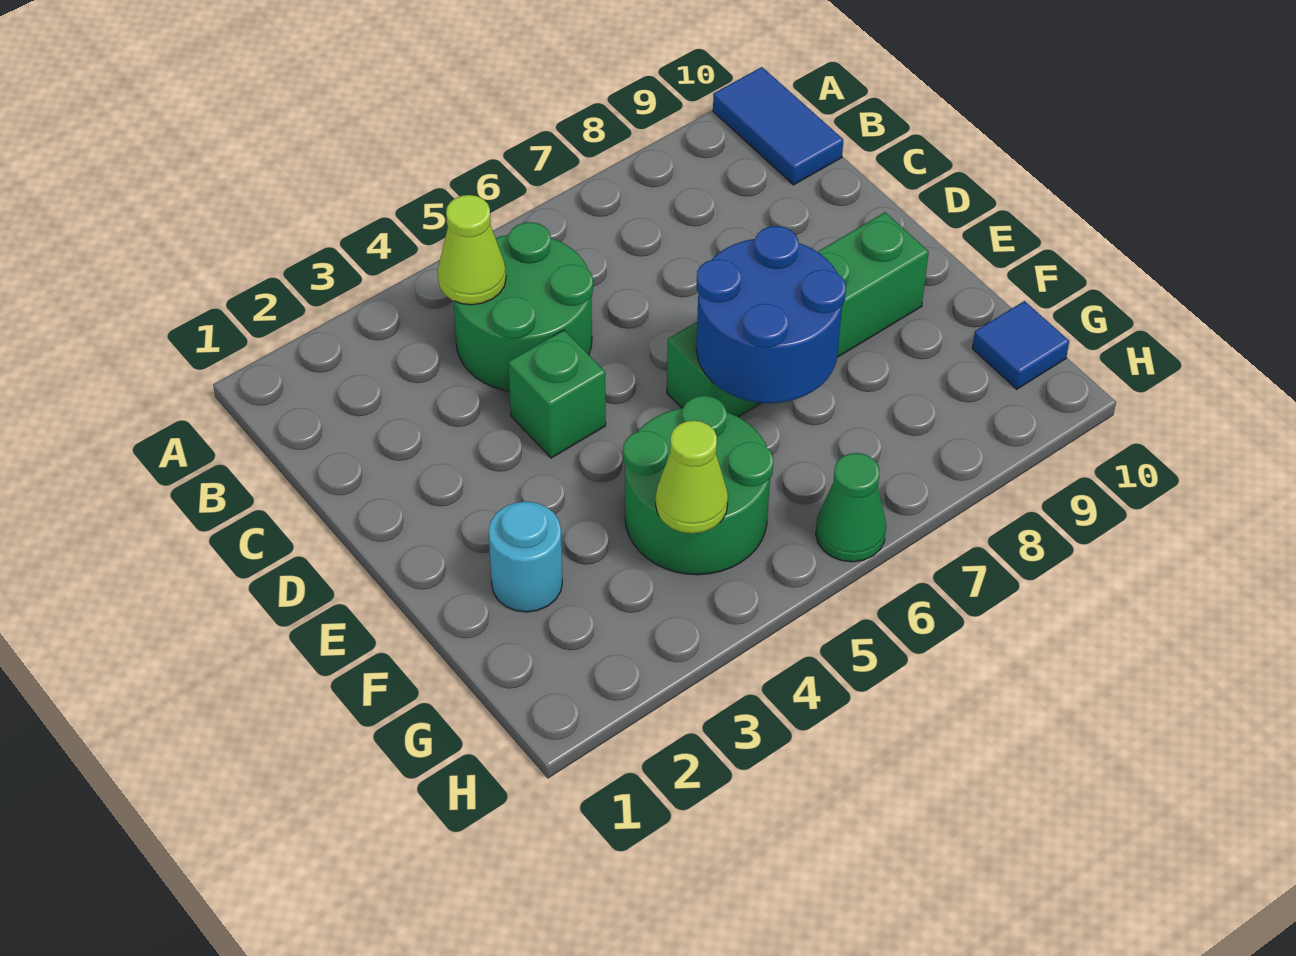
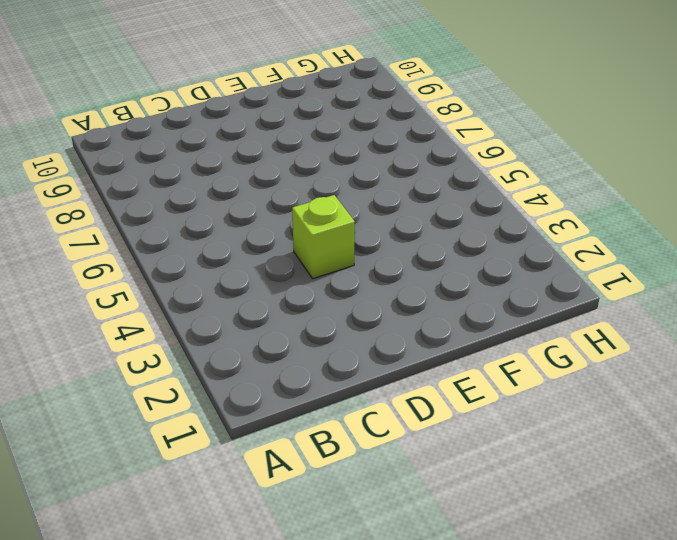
lime brick D4 level 1 -> green brick D4 level 1
none -> blue tile A10:B10 level 1
none -> green round brick B4:C5 level 1

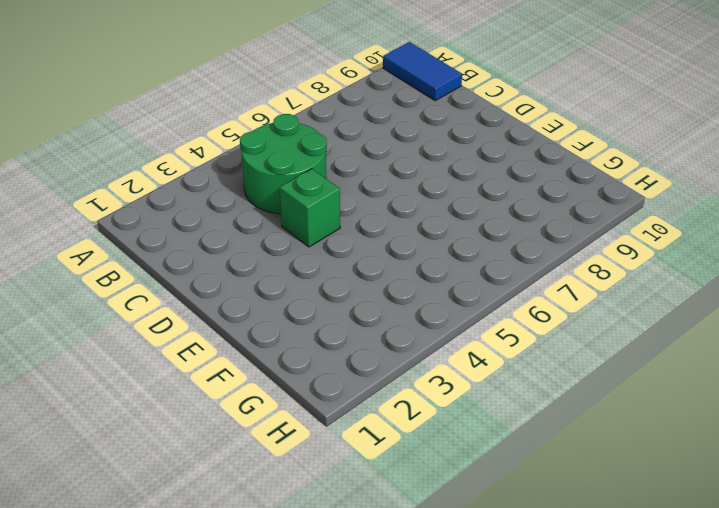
none -> green brick E6:E9 level 1
none -> cyan round brick F2 level 1

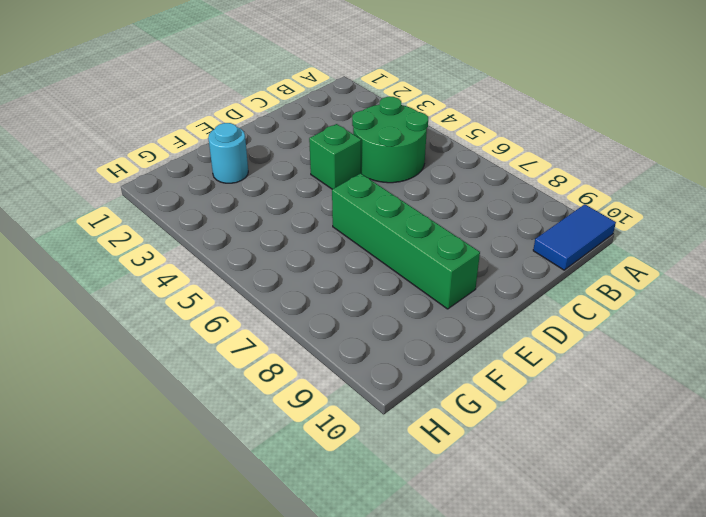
none -> green round brick F4:G5 level 1
none -> blue tile G10 level 1

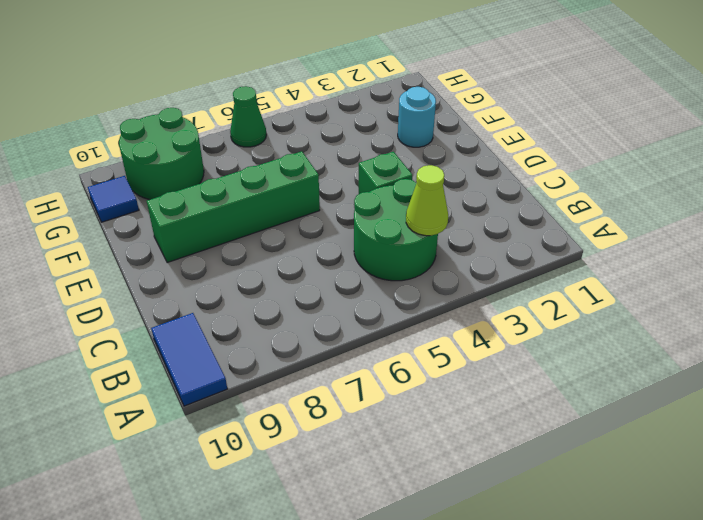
green round brick G8:H9 level 1 -> green round brick F4:G5 level 1
none -> blue round brick E6:F7 level 2
none -> lime cone G4 level 2

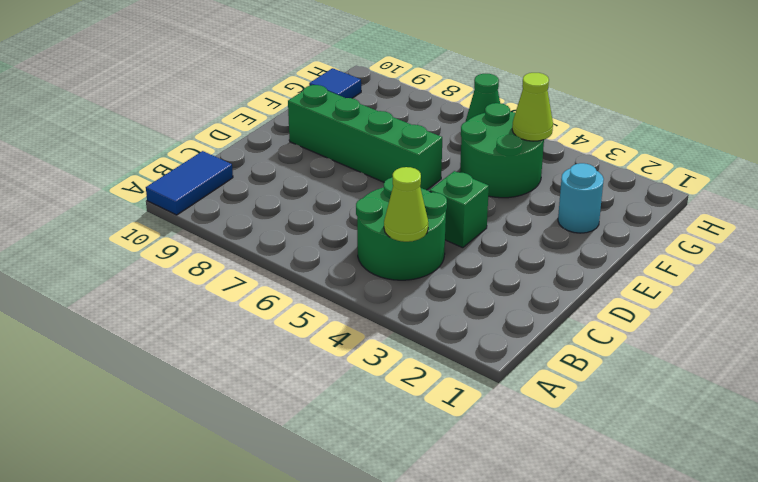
none -> blue round brick E6:F7 level 2

